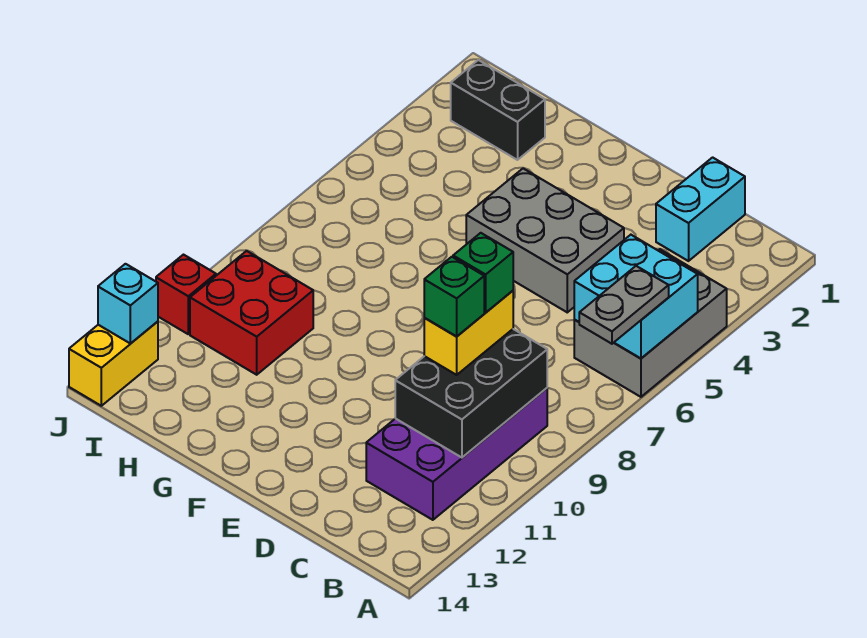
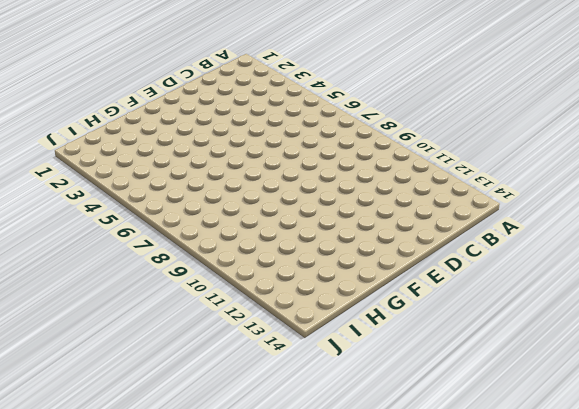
none -> grey brick A4:B6 level 1
none -> purple brick B9:C12 level 1
none -> cyan brick C1:C2 level 1

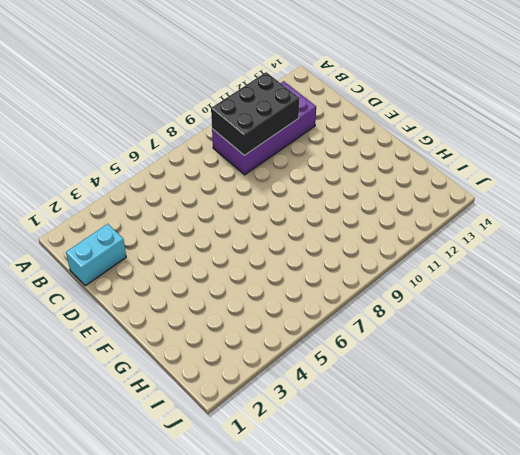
none -> grey brick A4:B6 level 1
none -> grey brick D4:F5 level 1
none -> black brick H2:I2 level 1

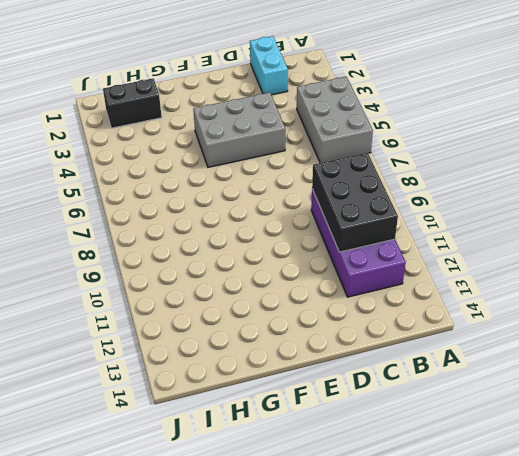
none -> red brick H10:I11 level 1
none -> red brick J11 level 1
none -> yellow brick J13:J14 level 1

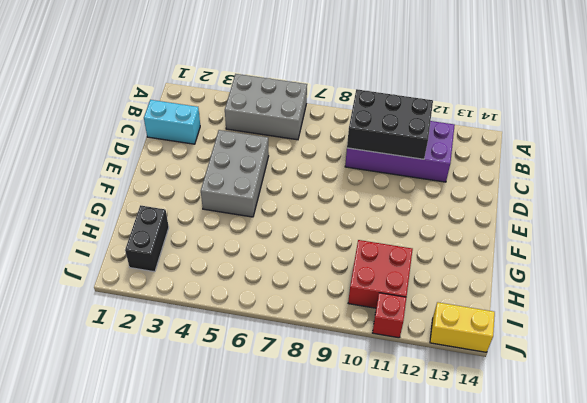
none -> cyan brick A5:B6 level 2
none -> cyan brick J13 level 2
none -> grey plate A6:A7 level 3

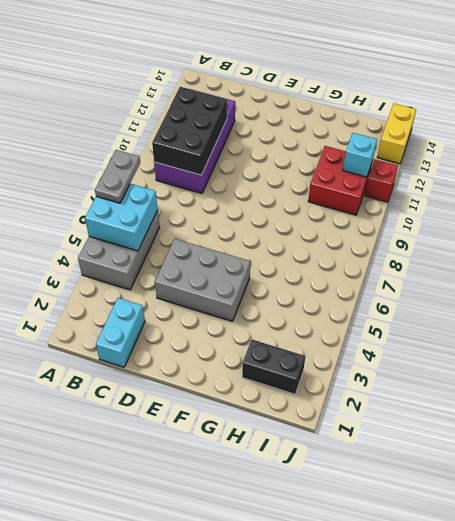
cyan brick I11 level 2 -> cyan brick J13 level 2
none -> yellow brick C9:C10 level 3
none -> green brick C9 level 4
none -> green brick C10 level 4

